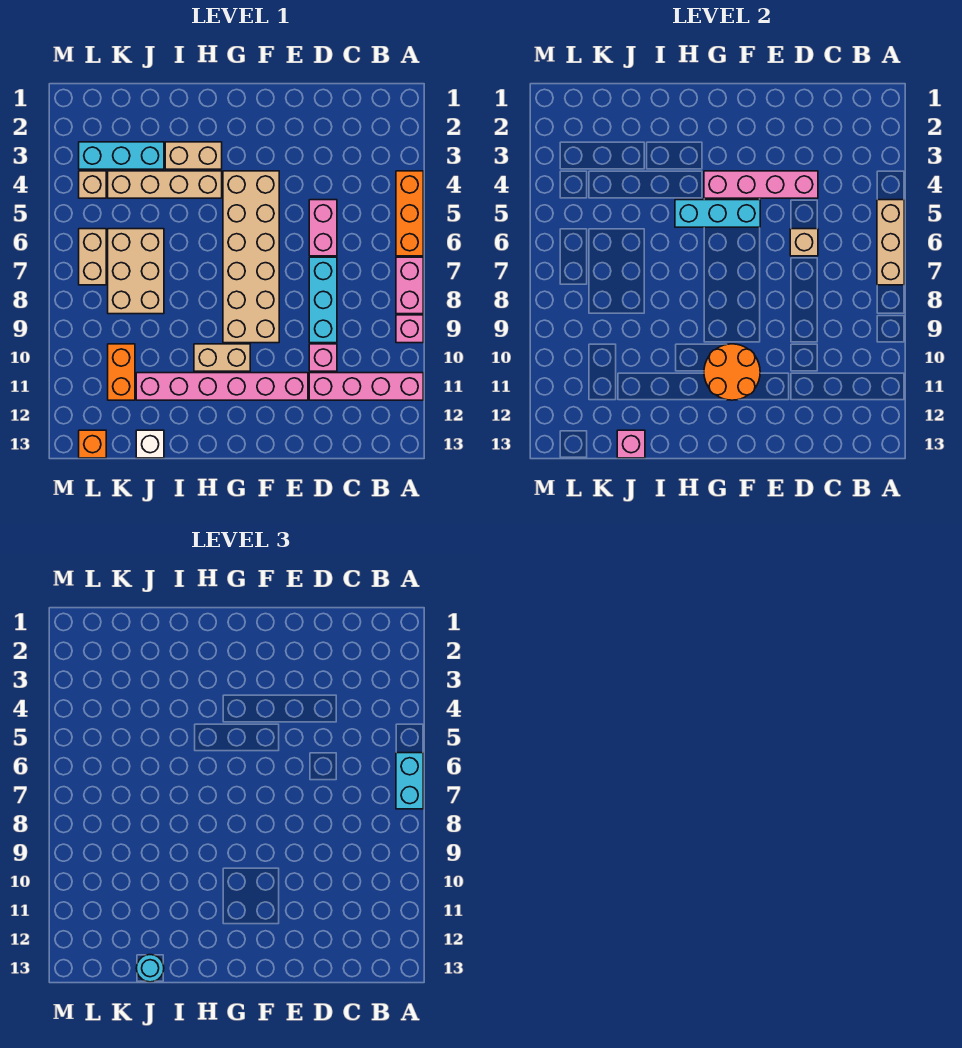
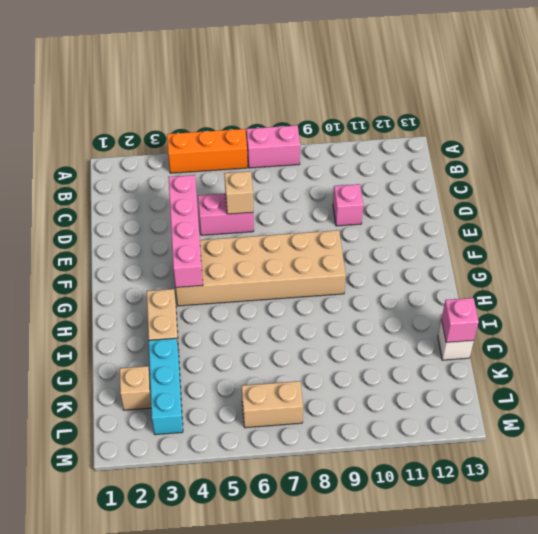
tan brick K2 level 1 -> tan brick L4 level 1
none -> pink brick A9 level 1
none -> pink brick A11:D11 level 1
none -> cyan brick D7:D9 level 1

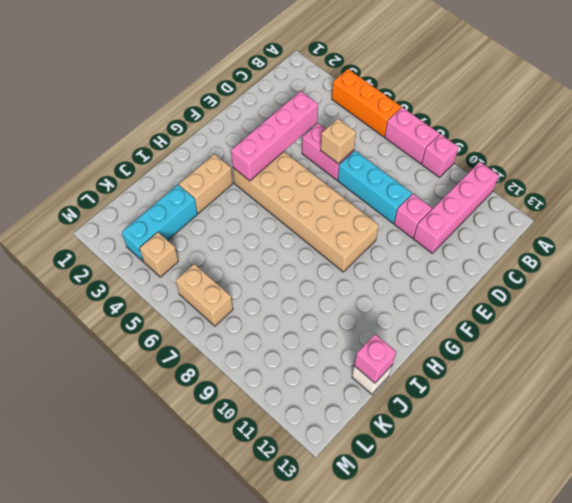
none -> pink brick E11:J11 level 1
none -> tan brick G10:H10 level 1
none -> tan brick H4:K4 level 1

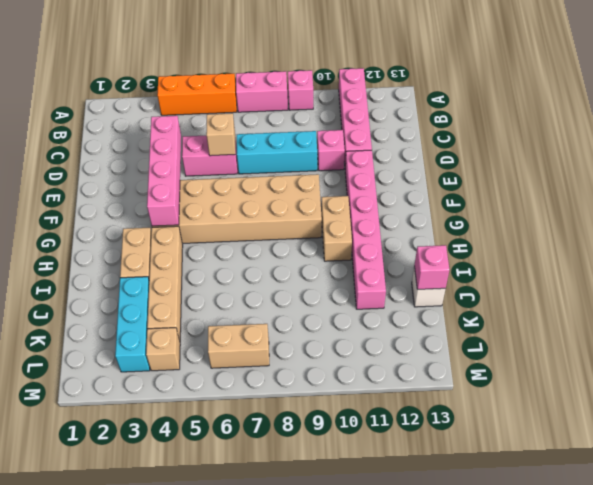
none -> tan brick J6:K8 level 1
none -> orange brick K10:K11 level 1
none -> orange brick L13 level 1

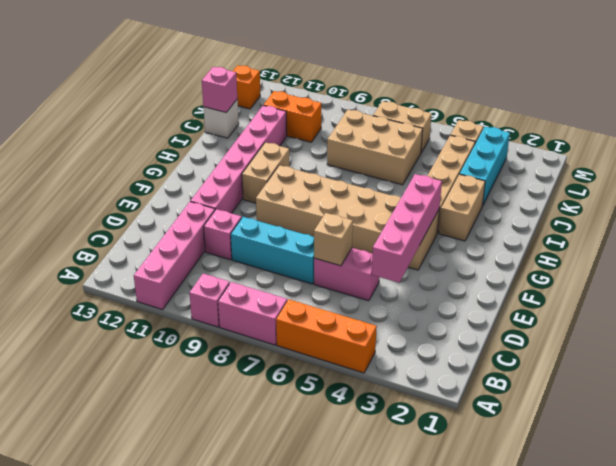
none -> tan brick A5:A7 level 2
none -> cyan brick F5:H5 level 2
none -> orange round brick F10:G11 level 2

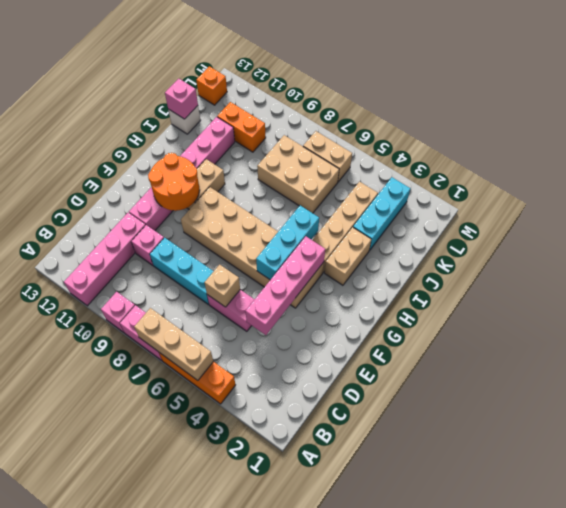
none -> tan brick L4 level 1
none -> cyan brick A6:A7 level 3
none -> cyan round brick J13 level 3

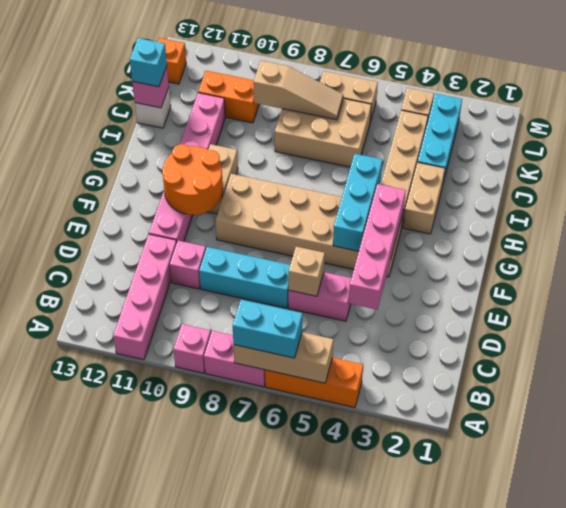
cyan brick J13 level 3 -> cyan round brick J13 level 3
tan slope K7:K9 level 2 top 9 -> none

